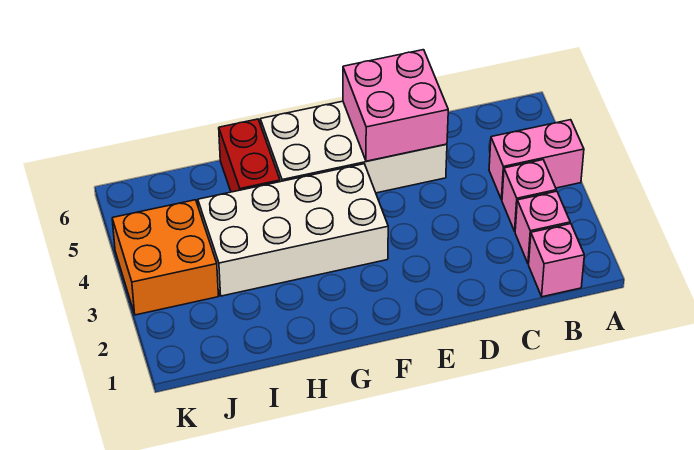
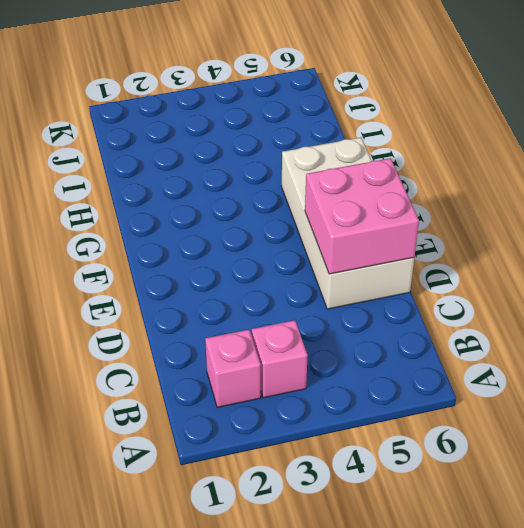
none -> pink brick A4:B4 level 1
none -> pink brick B1 level 1

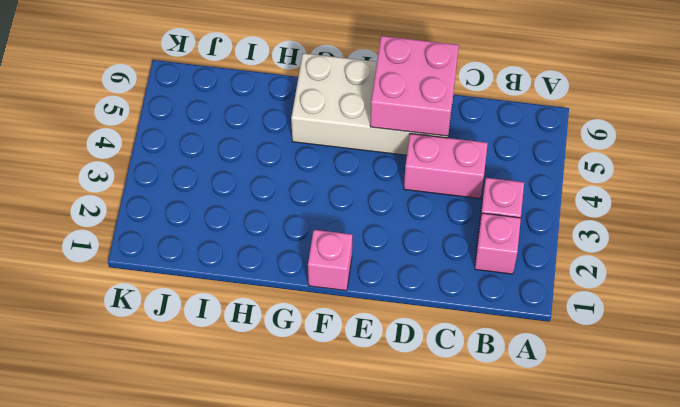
pink brick C4:D4 level 1 -> pink brick A4:B4 level 1
pink brick F1 level 1 -> pink brick B1 level 1
none -> white brick F3:I4 level 1
none -> red brick H5:H6 level 1

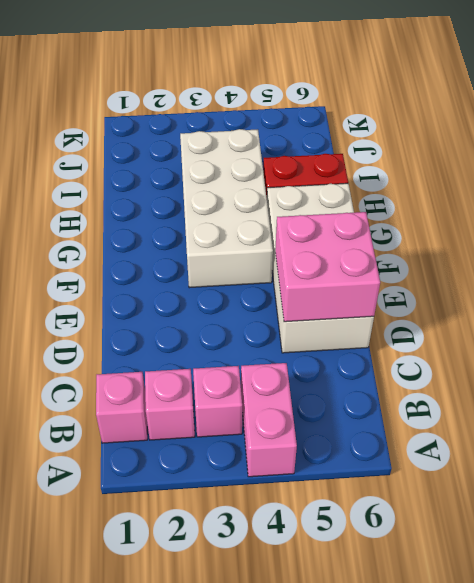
none -> orange brick J3:K4 level 1

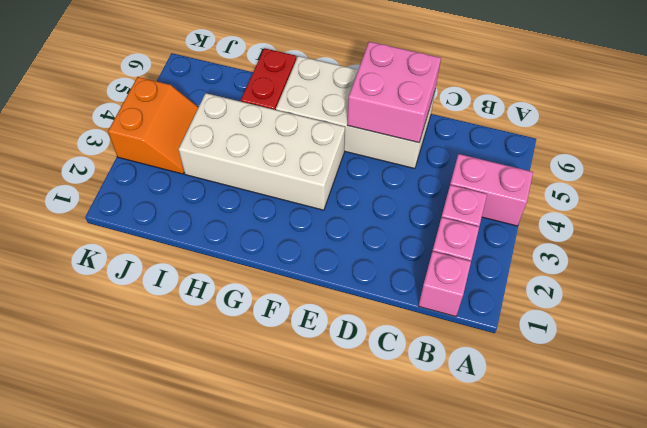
orange slope J3:K4 level 1 top K -> orange brick J3:K4 level 1

